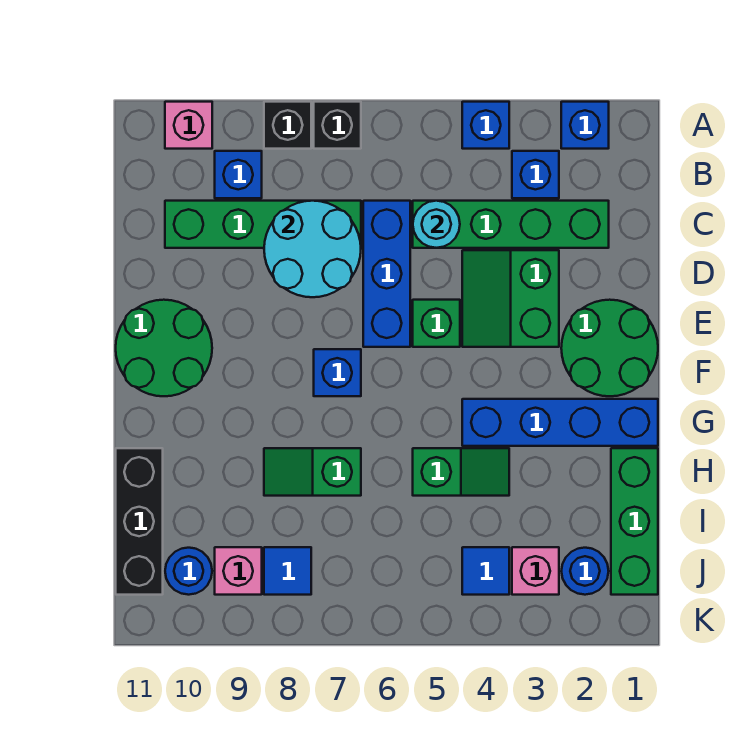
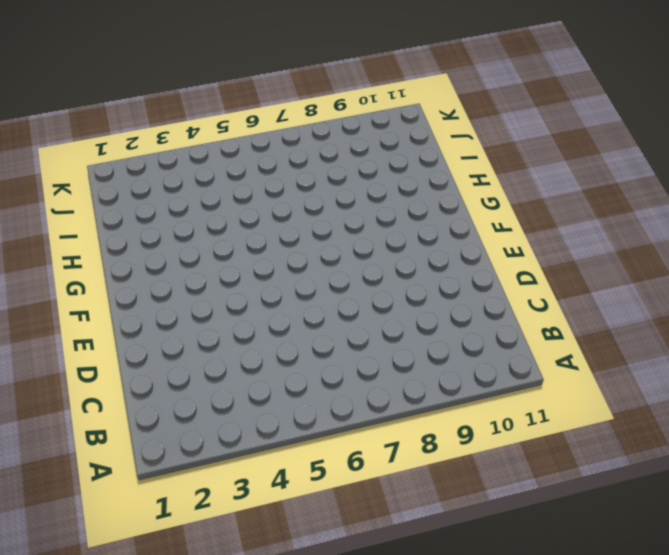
none -> blue brick A2 level 1
none -> blue brick A4 level 1
none -> black brick A7 level 1

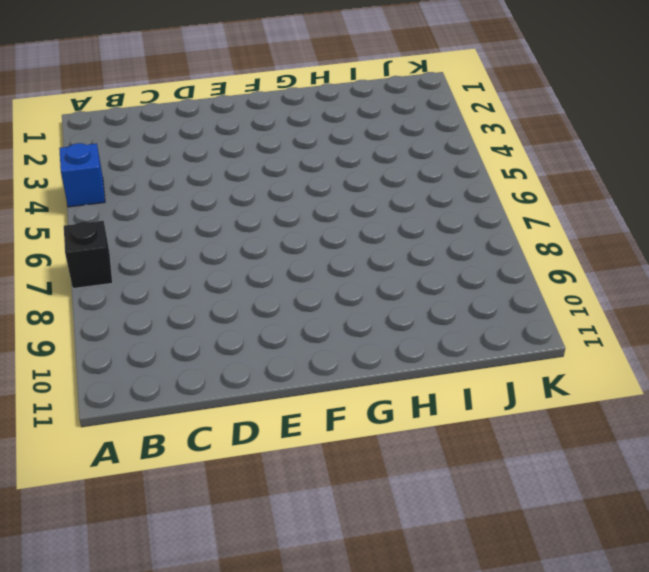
none -> blue brick A2 level 1
none -> black brick A8 level 1
none -> pink brick A10 level 1

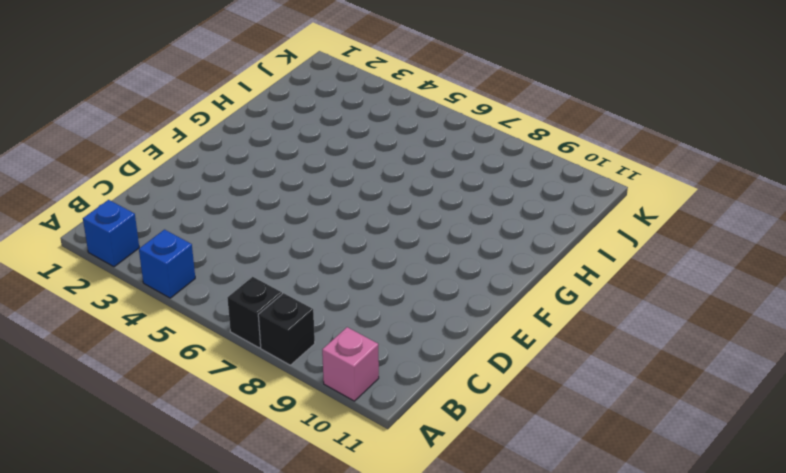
none -> blue brick B3 level 1
none -> blue brick B9 level 1
none -> green brick C2:C5 level 1

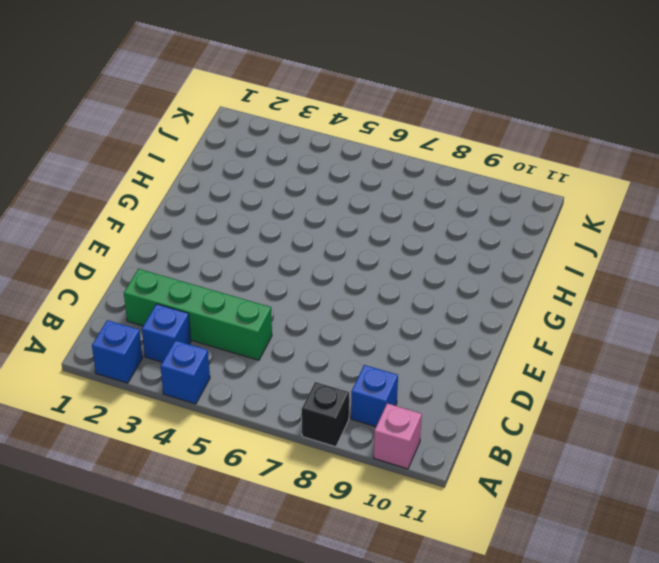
none -> black brick A7 level 1
none -> blue brick C6:E6 level 1
none -> green brick C7:C10 level 1

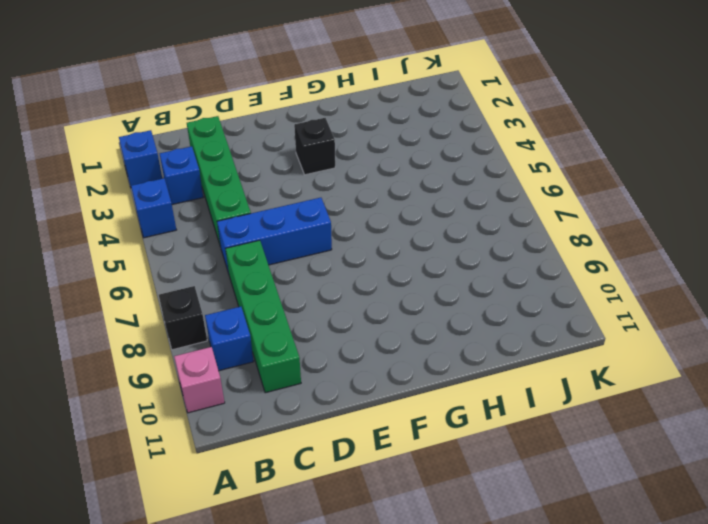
black brick F3 level 1 -> black brick A7 level 1
none -> green slope D3:E4 level 1 top 3
none -> green round brick E1:F2 level 1
none -> green brick E5 level 1

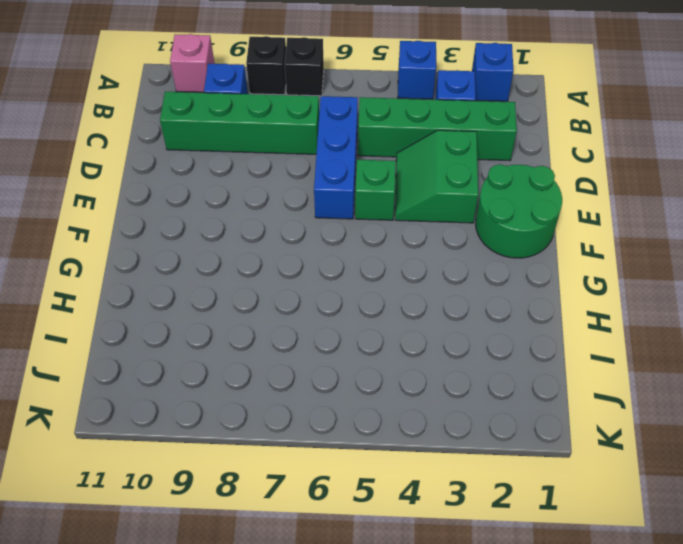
none -> green round brick E10:F11 level 1
none -> blue brick F7 level 1
none -> blue brick G1:G4 level 1

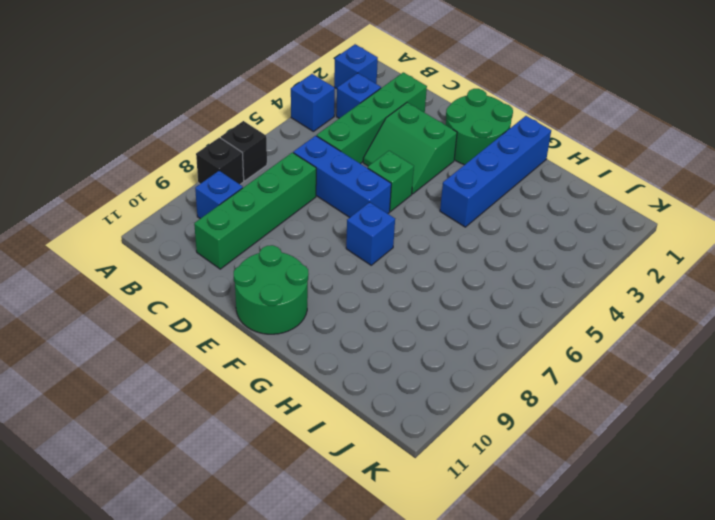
none -> pink brick A10 level 1
none -> green brick H1:J1 level 1
none -> green slope H4:H5 level 1 top 5

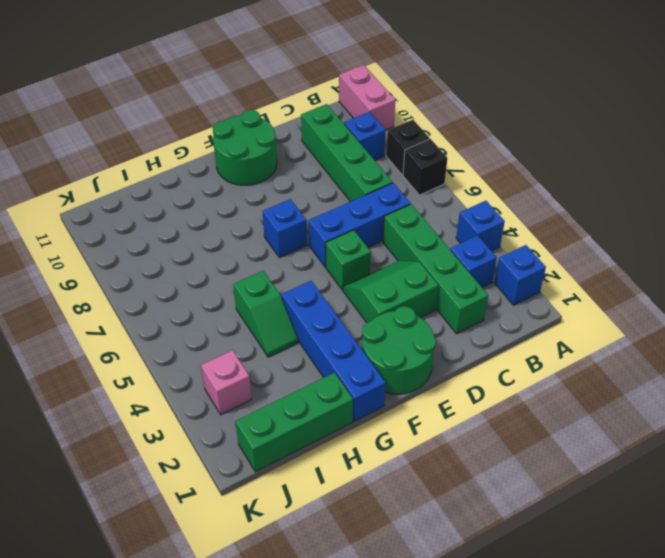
pink brick A10:A11 level 1 -> pink brick A10 level 1
none -> green slope H7:H8 level 1 top 7
none -> black brick H11:J11 level 1
none -> blue round brick J2 level 1

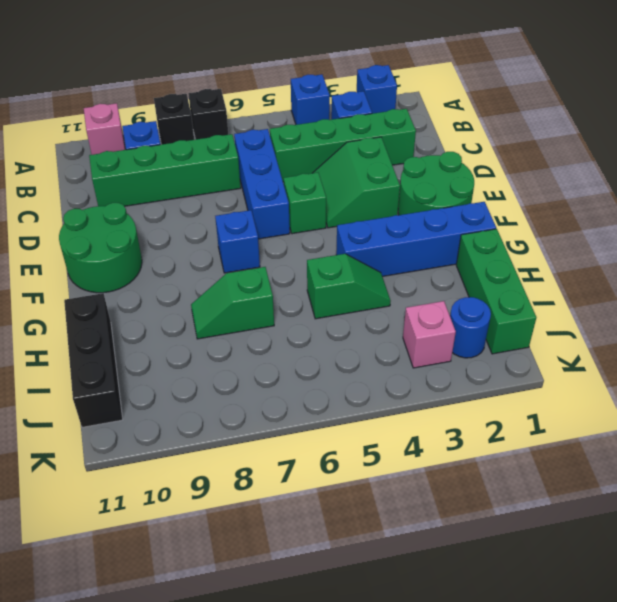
none -> blue tile J4 level 1
none -> blue tile J8 level 1
none -> pink brick J9 level 1

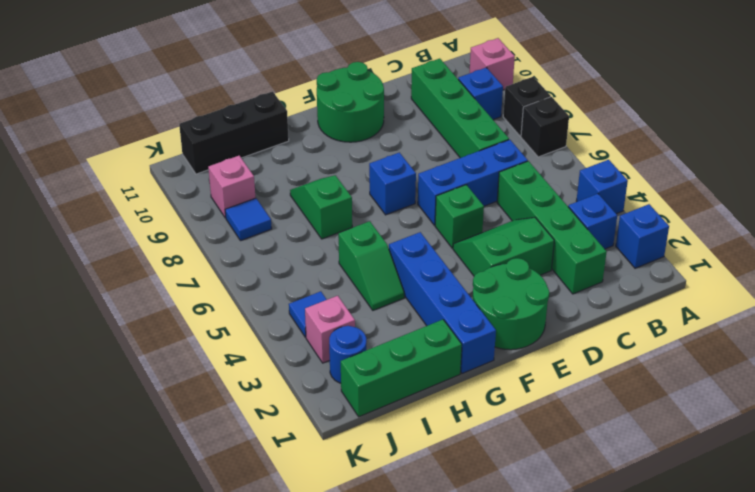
none -> blue round brick J10 level 1
none -> cyan round brick C5 level 2
none -> cyan round brick C7:D8 level 2

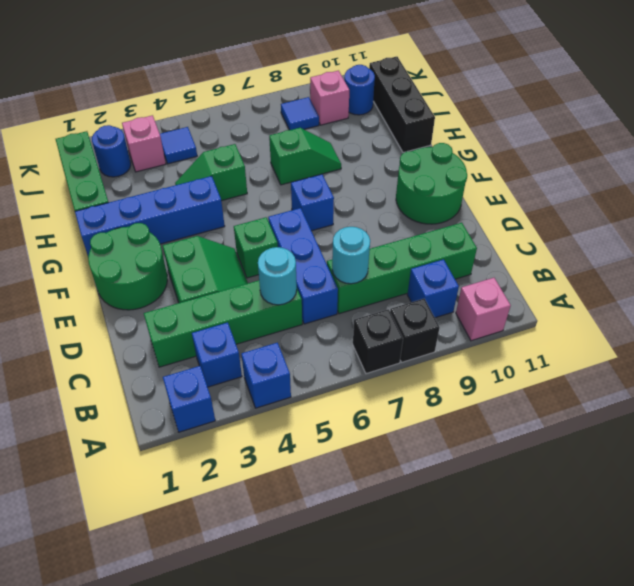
cyan round brick C7 level 2 -> cyan round brick C7:D8 level 2

